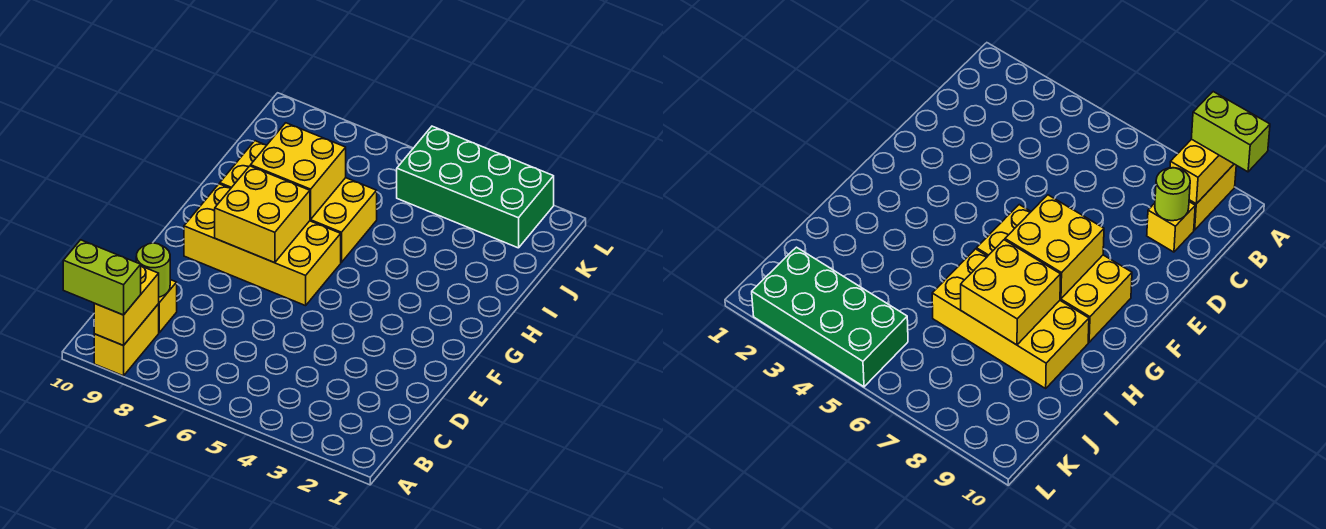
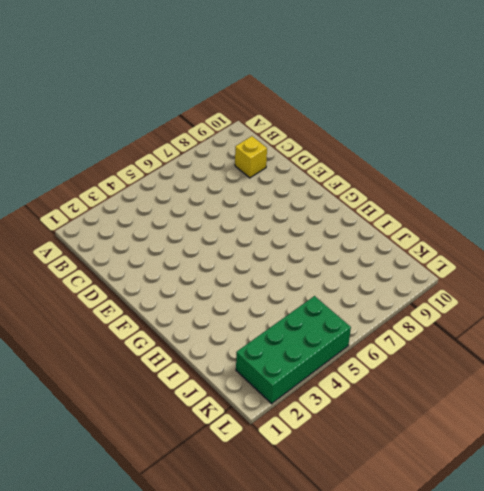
none -> yellow brick A9:B9 level 1
none -> yellow brick F6:G9 level 1

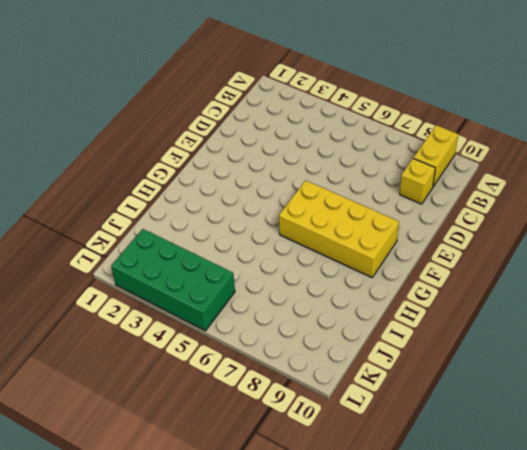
none -> yellow brick H6:I9 level 1
none -> yellow brick A9:B9 level 2

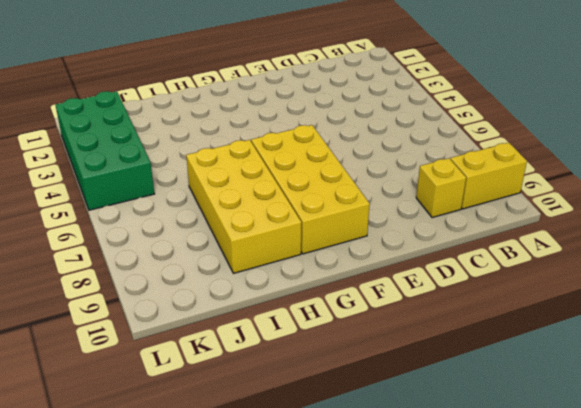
none -> yellow brick A9:B9 level 2
none -> lime round brick C9 level 2

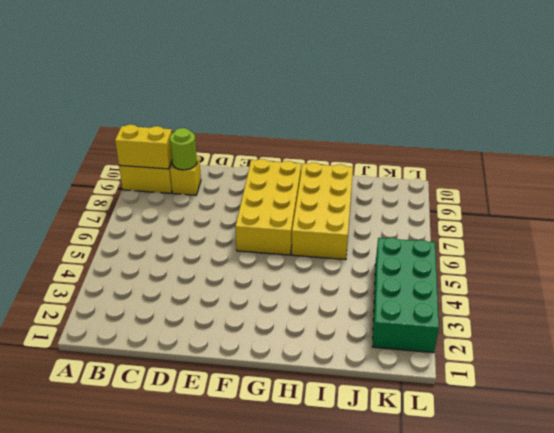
none -> yellow brick F7:G8 level 2
none -> yellow brick H7:I8 level 2

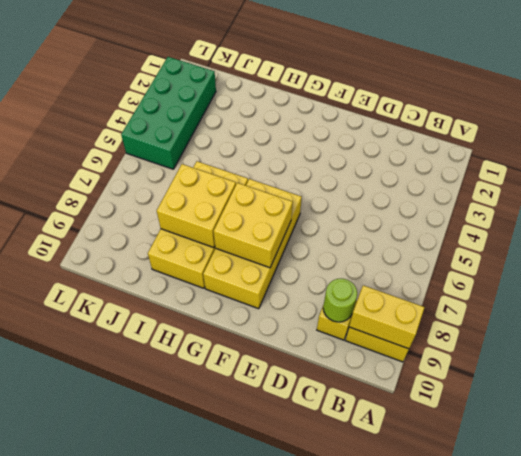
none -> lime brick A9:A10 level 3

